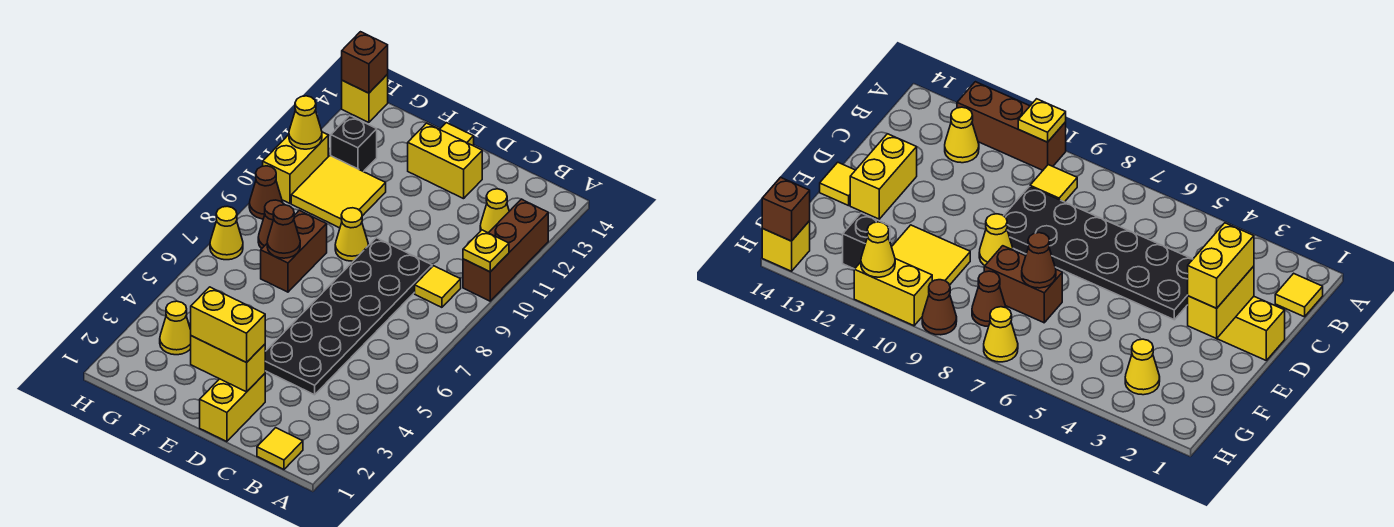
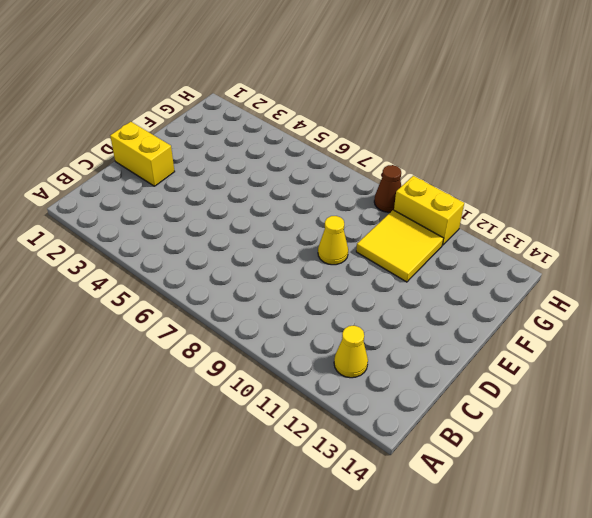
none -> brown brick A10:A12 level 1
none -> yellow tile B1 level 1
none -> yellow tile B9 level 1

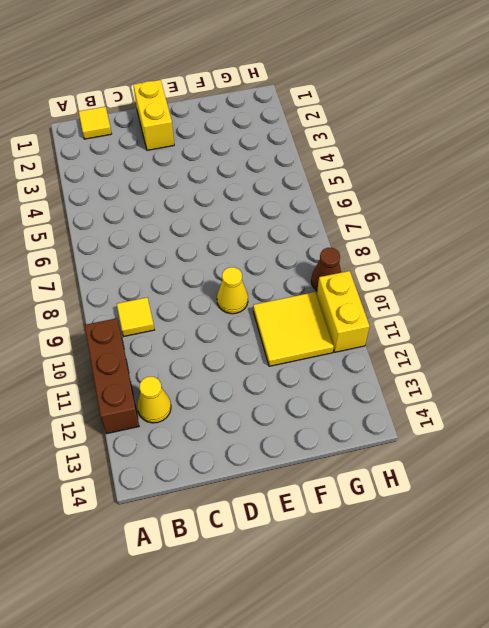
none -> black plate C4:D9 level 1
none -> yellow brick D13:E13 level 1
none -> yellow tile E14 level 1

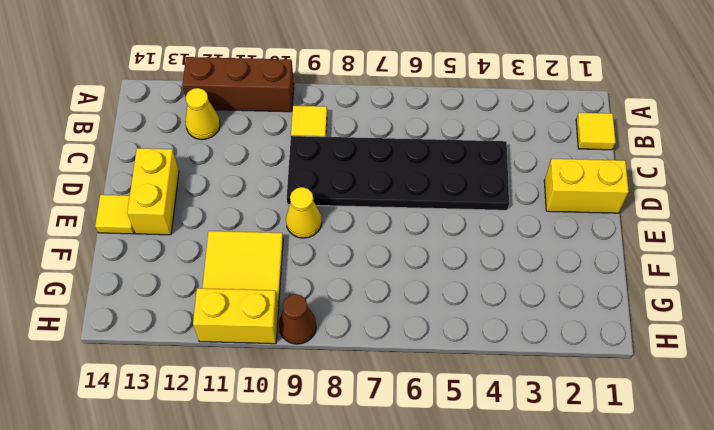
none -> brown brick F7:F8 level 1
none -> yellow cone G3 level 1
none -> brown cone G8 level 1

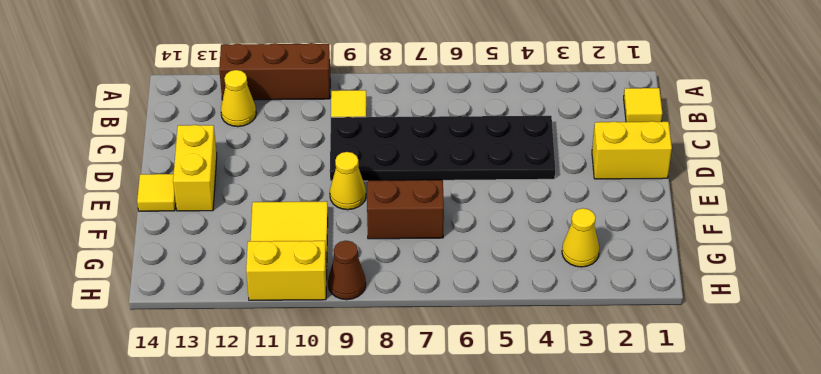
none -> brown cone G8 level 1
none -> black brick G12 level 1
none -> yellow cone H7 level 1

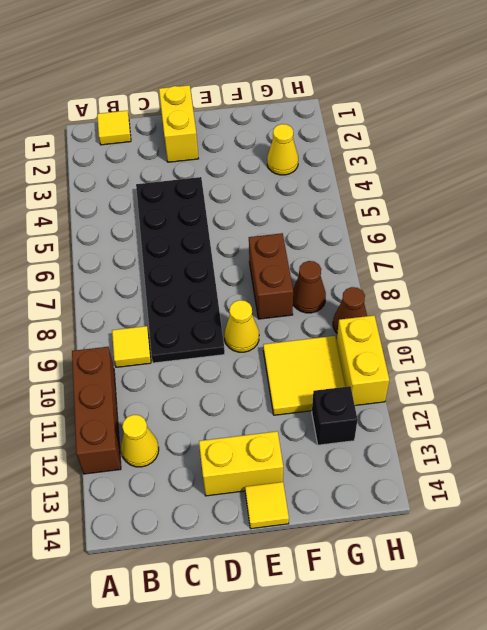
none -> yellow cone H7 level 1
none -> yellow brick H14 level 1
none -> yellow plate A10 level 2

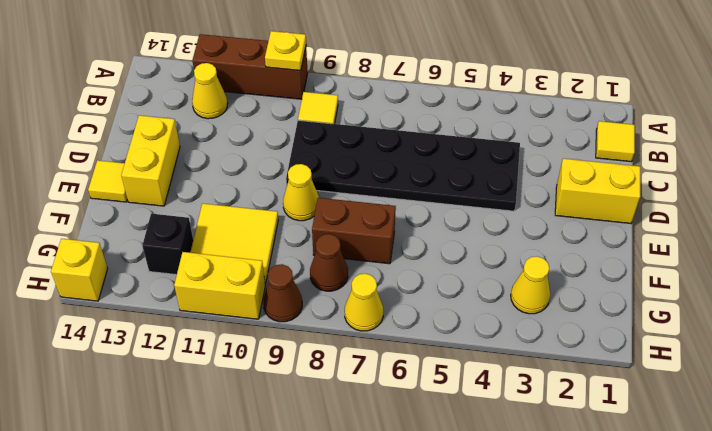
none -> yellow brick D2:E2 level 2
none -> brown cone F7 level 2
none -> yellow cone H11 level 2

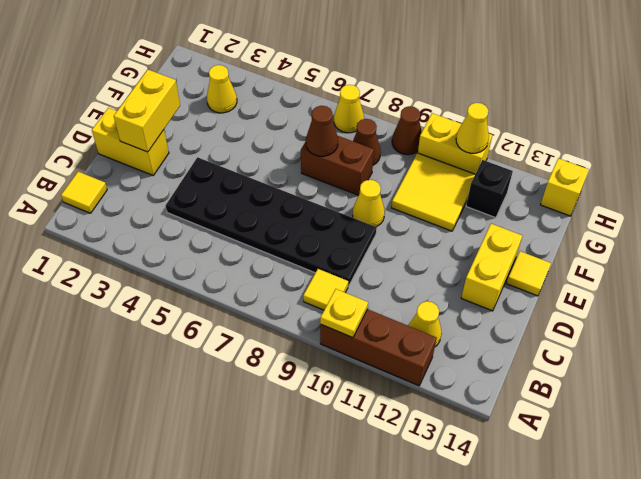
none -> brown brick H14 level 2
none -> yellow brick D2:E2 level 3

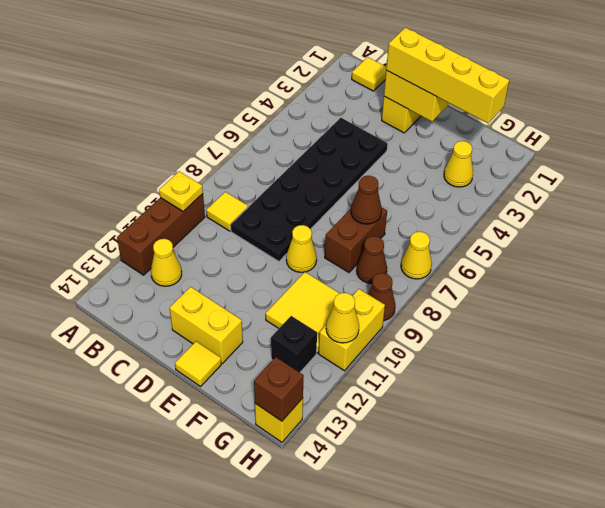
yellow brick D2:G2 level 3 -> yellow brick D2:E2 level 3

